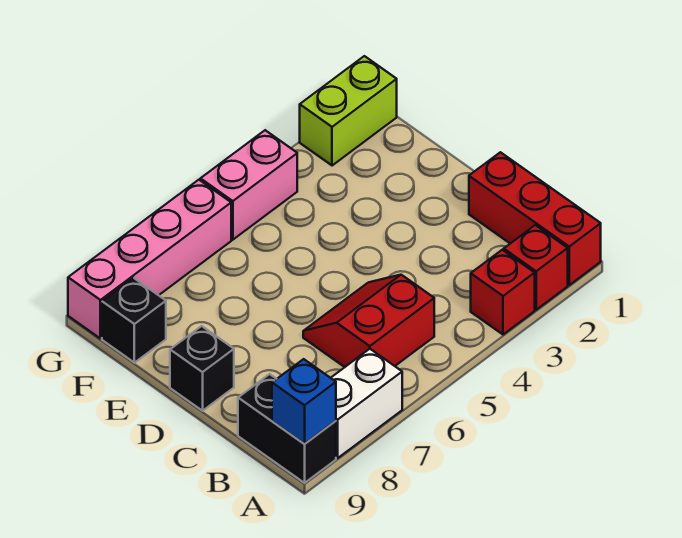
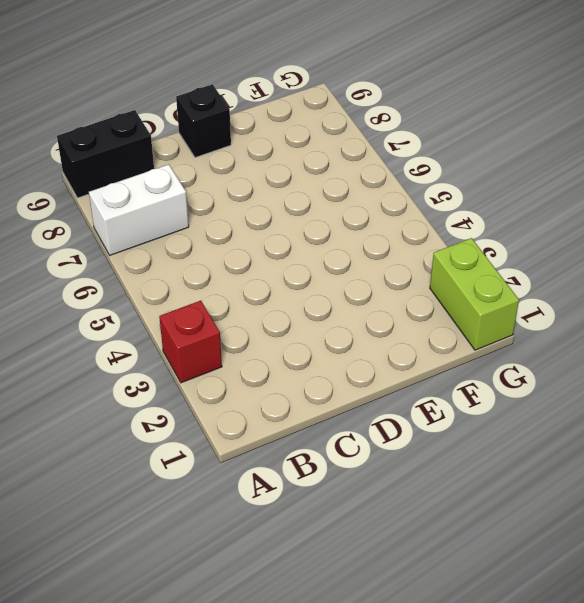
white brick A7:B7 level 1 -> white brick A7:A8 level 1
none -> red brick A1:C1 level 1
none -> red brick A2 level 1
none -> red slope B5:C6 level 1 top B

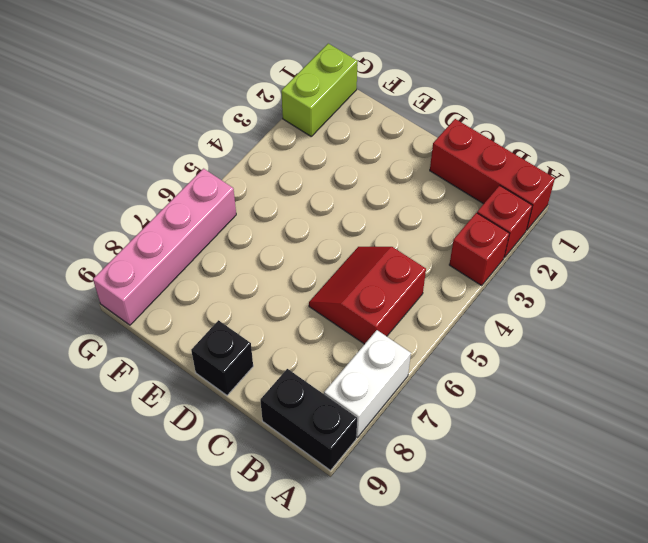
none -> black brick F9 level 1
none -> pink brick G4:G5 level 1
none -> blue brick A9 level 2

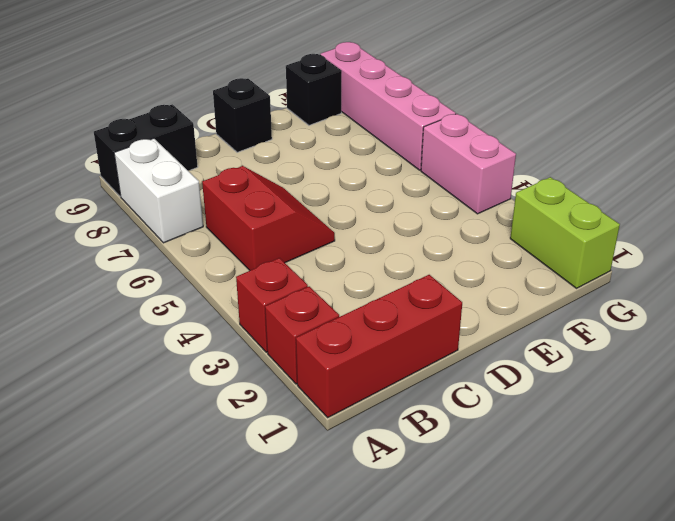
none -> blue brick A9 level 2

